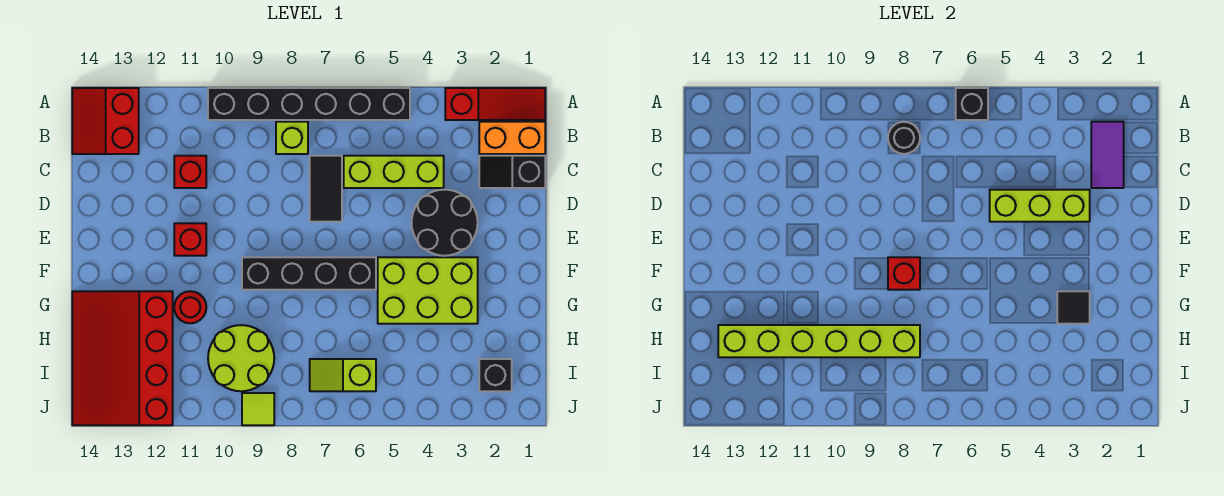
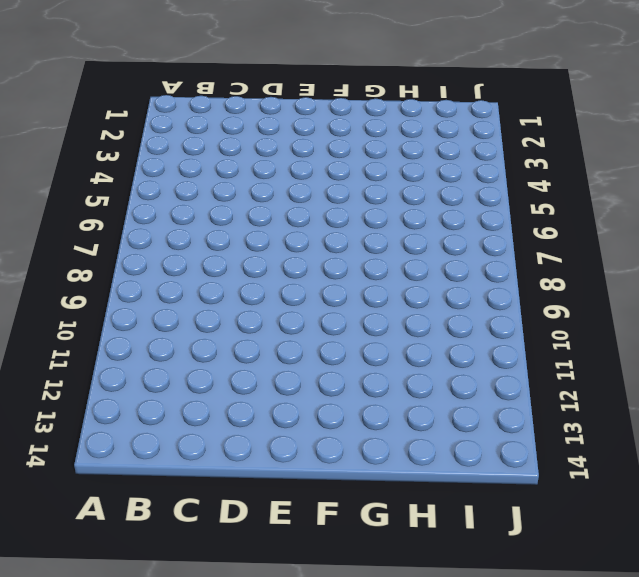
none -> red slope A1:A3 level 1 top 3
none -> black brick A5:A10 level 1
none -> red slope A13:B14 level 1 top 13

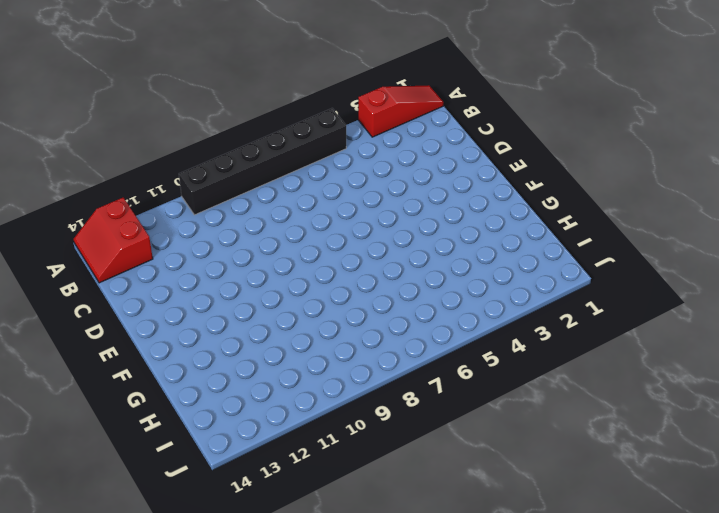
none -> orange brick B1:B2 level 1
none -> lime brick B8 level 1
none -> black slope C1:C2 level 1 top 1

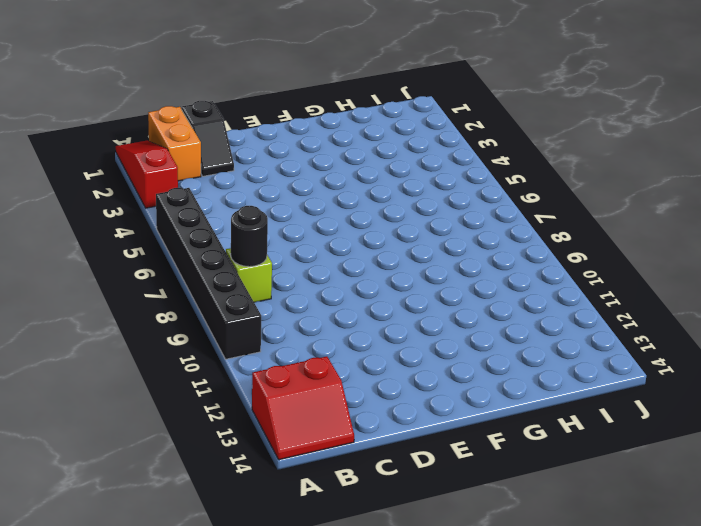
none -> lime brick C4:C6 level 1
none -> black tile C7:D7 level 1
none -> red brick C11 level 1

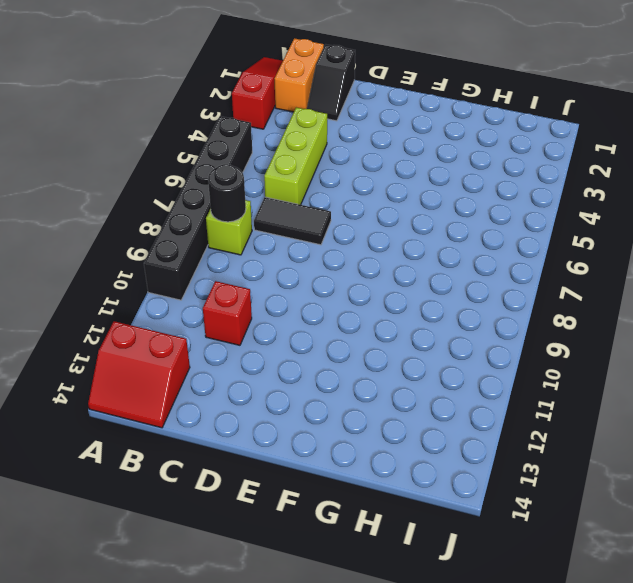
none -> black round brick D3:E4 level 1
none -> red brick E11 level 1
none -> lime brick F3:G5 level 1

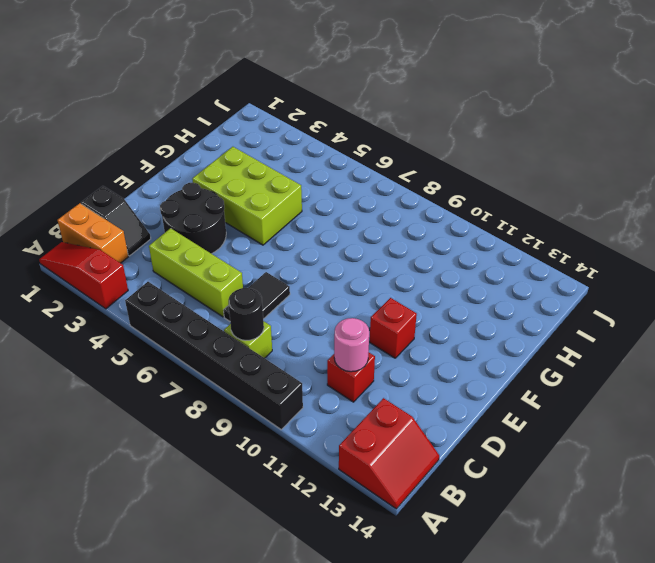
pink round brick C11 level 2 -> none
none -> black brick F6:F9 level 1
none -> red round brick G11 level 1
none -> red slope G12:J14 level 1 top 12

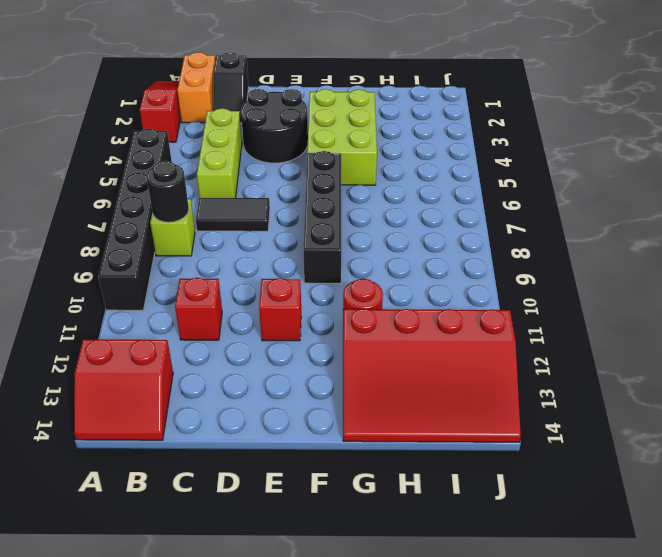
none -> lime round brick H9:I10 level 1
none -> black brick I2 level 1
none -> lime slope I6:I7 level 1 top 6

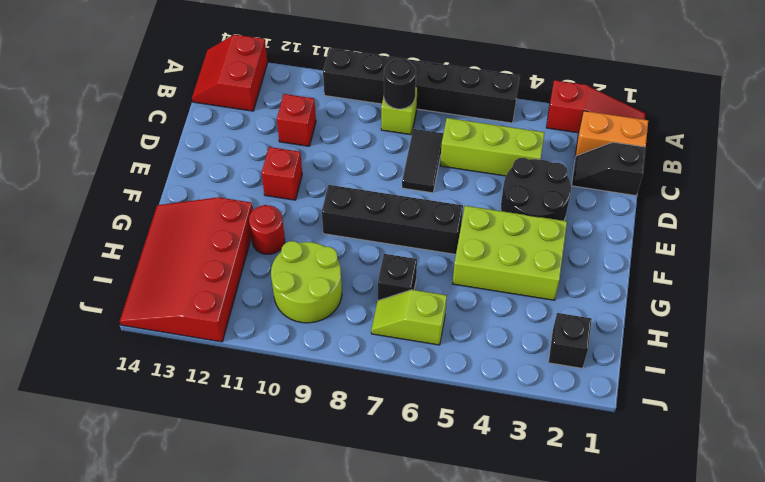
black brick H7 level 1 -> black brick A6 level 2
none -> lime tile J9 level 1
none -> purple tile B2:C2 level 2
none -> lime brick D3:D5 level 2

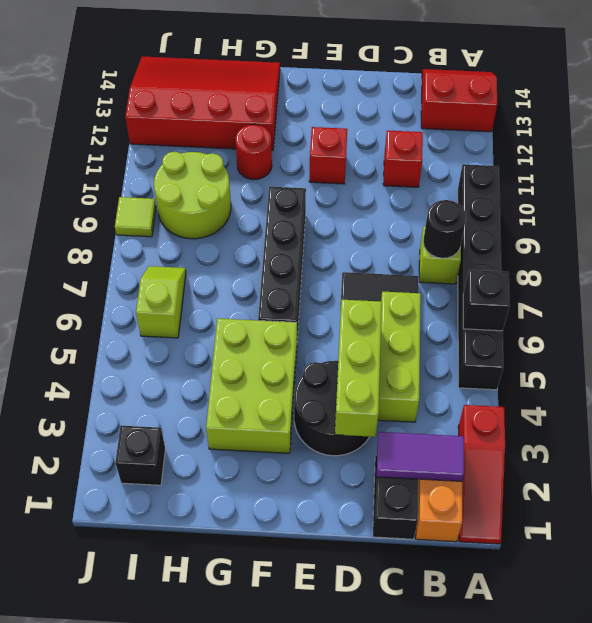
none -> red brick F8 level 2
none -> black tile G3 level 2
none -> lime brick H8:H13 level 2

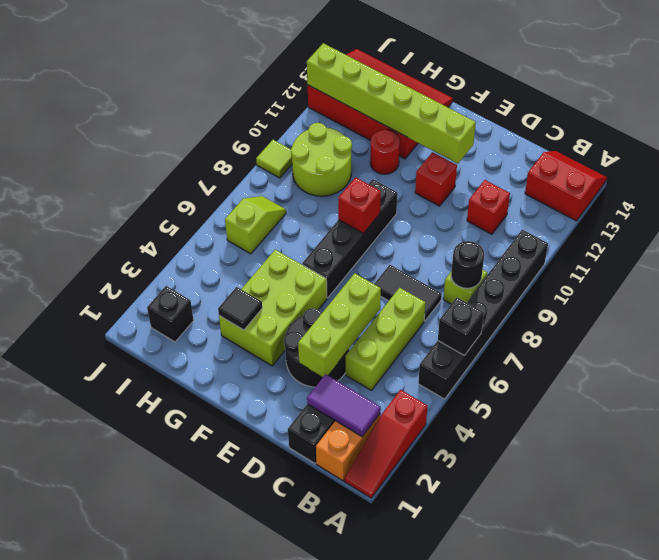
lime brick E12:J12 level 2 -> lime brick H8:H13 level 2

